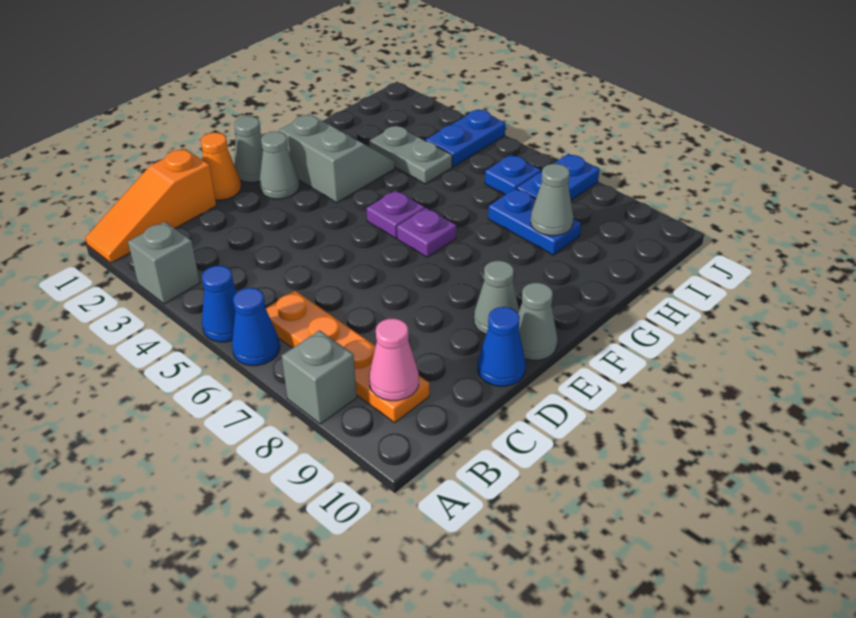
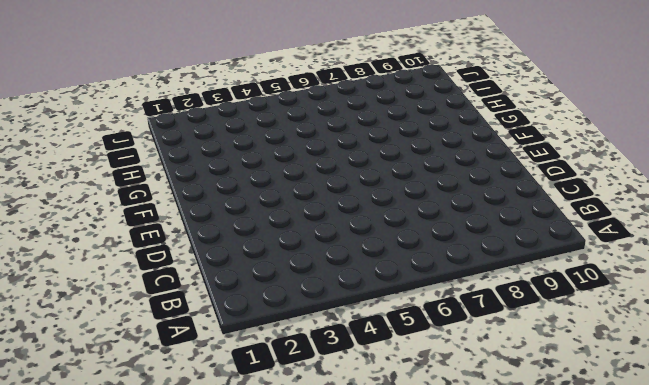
none -> orange slope A1:C1 level 1 top C
none -> grey brick A3 level 1
none -> blue cone A5 level 1

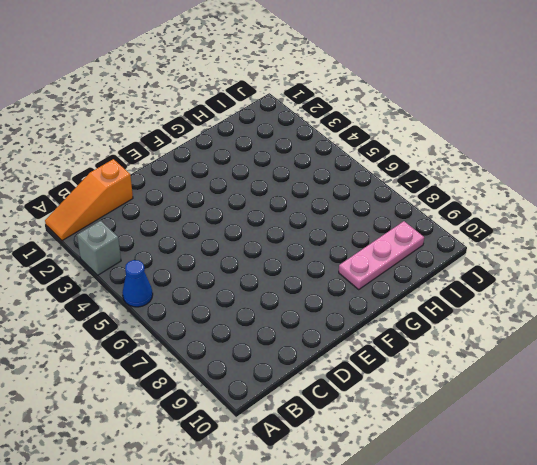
pink plate G9:I9 level 1 -> none
none -> blue cone A6 level 1
none -> grey brick A8 level 1
none -> orange plate B6:B9 level 1

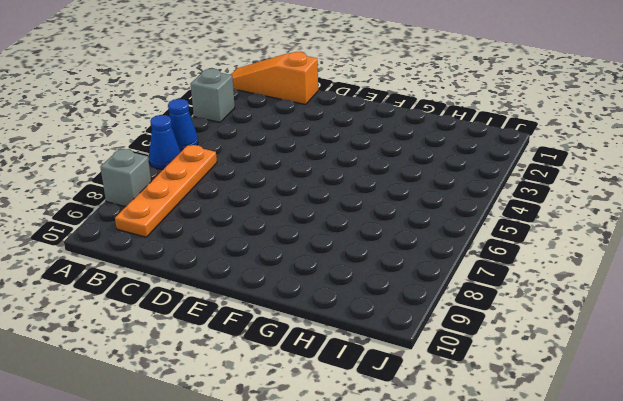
none -> orange cone D1 level 1
none -> blue cone D10 level 1
none -> grey cone E1 level 1

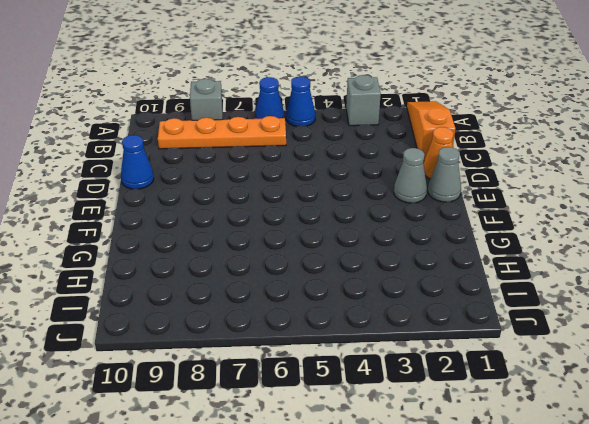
none -> grey cone E9 level 1
none -> grey cone E10 level 1
none -> grey slope F2:G3 level 1 top F

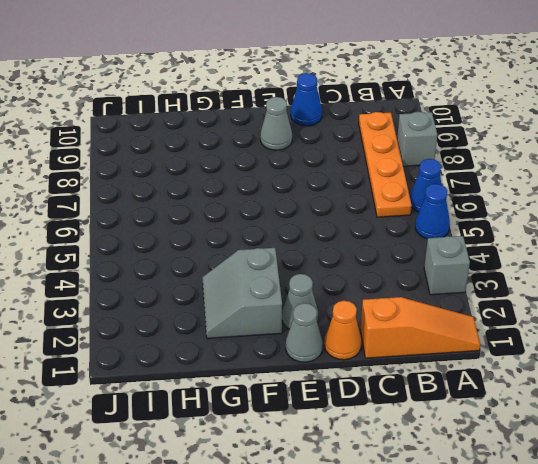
none -> grey cone E10 level 1
none -> purple plate F5 level 1
none -> purple plate F6 level 1

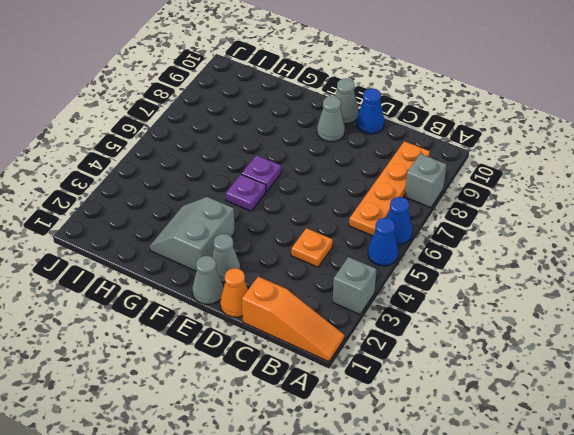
orange plate C4 level 1 -> none
none -> grey plate H3:H4 level 1
none -> blue plate H7:H8 level 1
none -> blue plate I4:J4 level 1

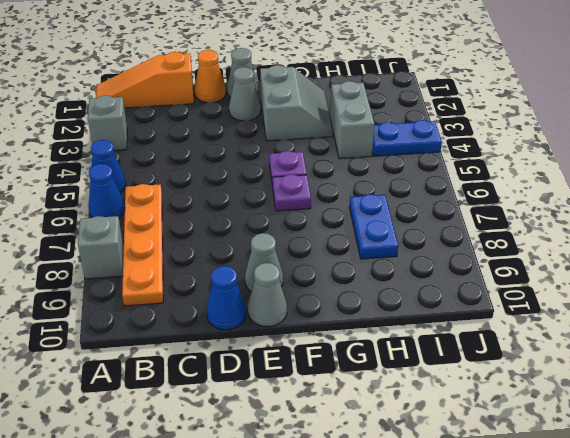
grey brick H3:H4 level 1 -> grey plate H3:H4 level 1
none -> blue plate I6 level 1
none -> blue plate I7:J7 level 1
none -> pink cone B9 level 2

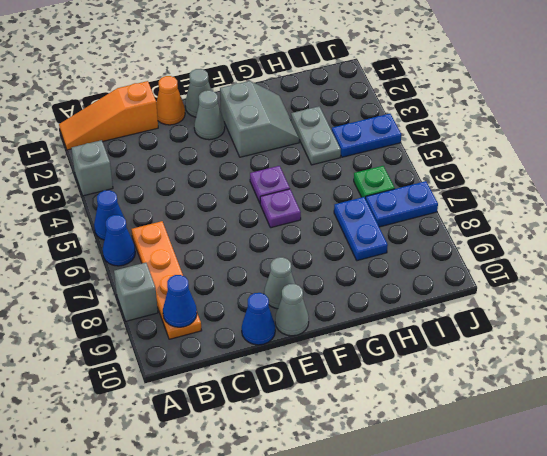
blue cone B9 level 2 -> pink cone B9 level 2
green plate I6 level 1 -> blue plate I6 level 1
none -> grey cone H8 level 2

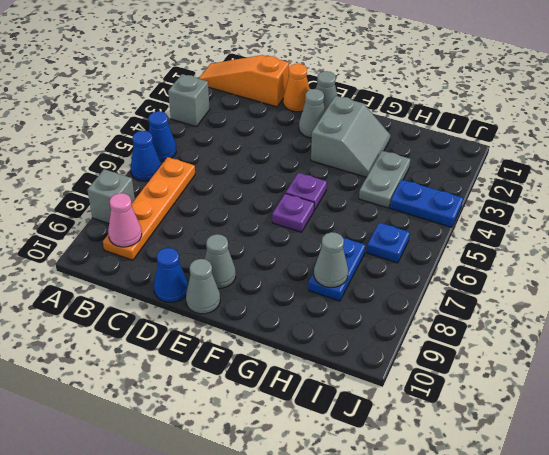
none -> blue plate I7:J7 level 1

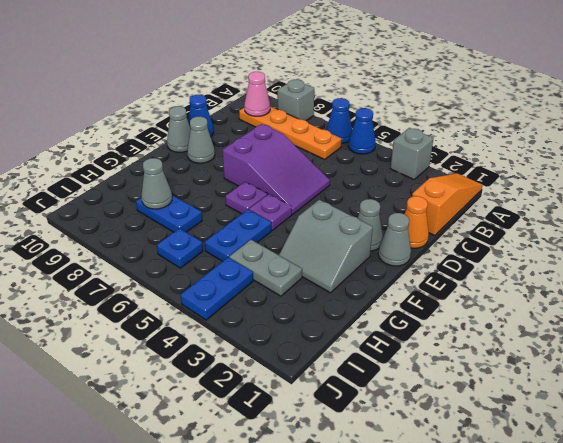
purple slope D5:E7 level 1 top 7 -> none
blue plate G5:H5 level 1 -> blue plate I7:J7 level 1

